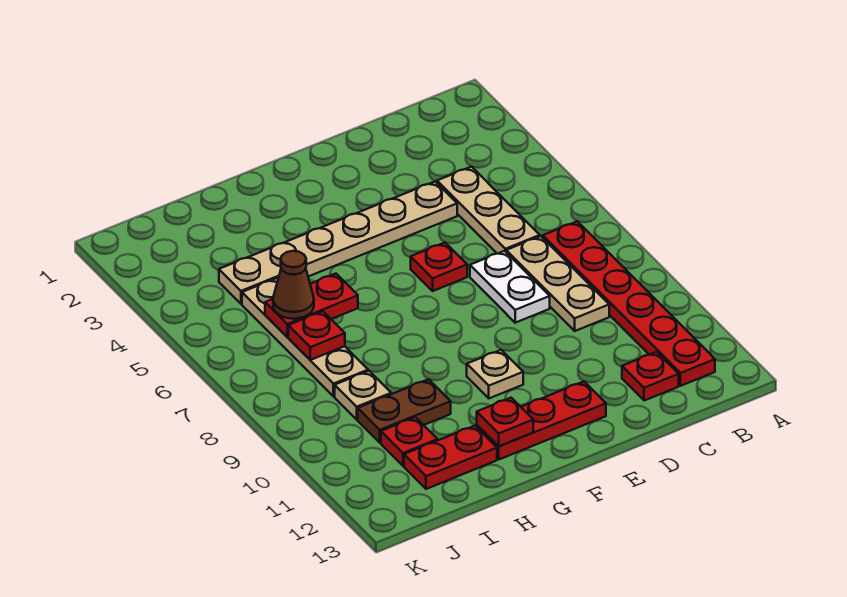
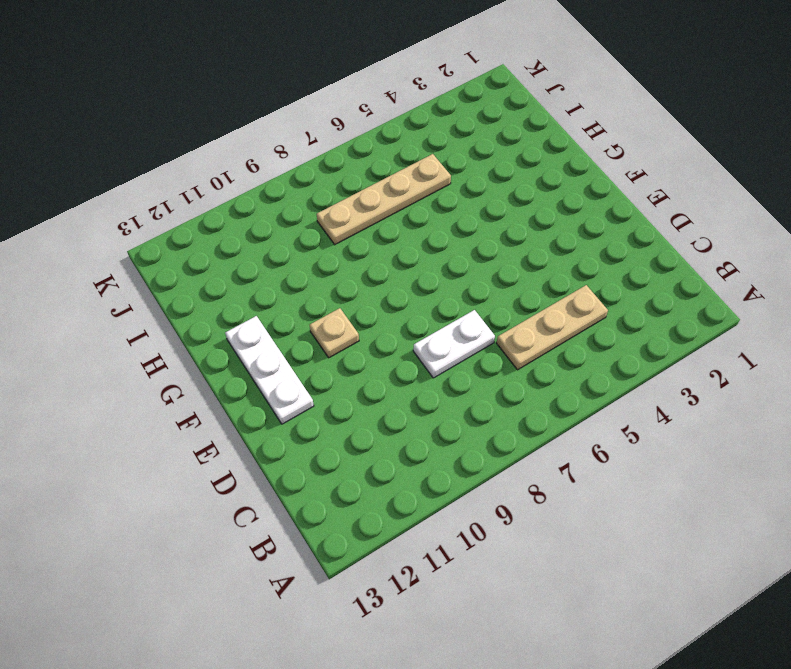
white plate E12:G12 level 1 -> red plate E12:G12 level 1
none -> red plate B7:B12 level 1
none -> tan plate C7:C9 level 1
none -> red plate C12 level 1

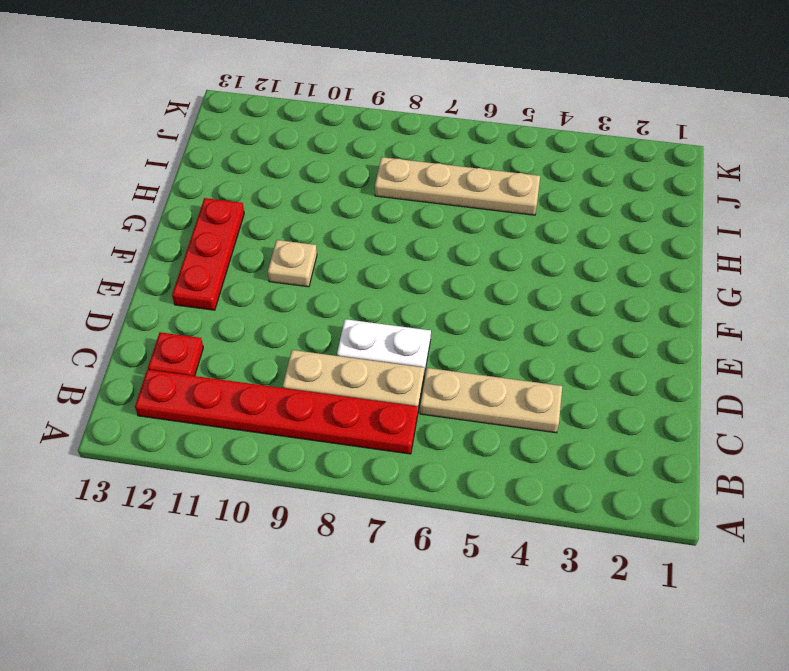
none -> tan plate D4:I4 level 1
none -> red plate E6 level 1
none -> brown plate H10:I10 level 1

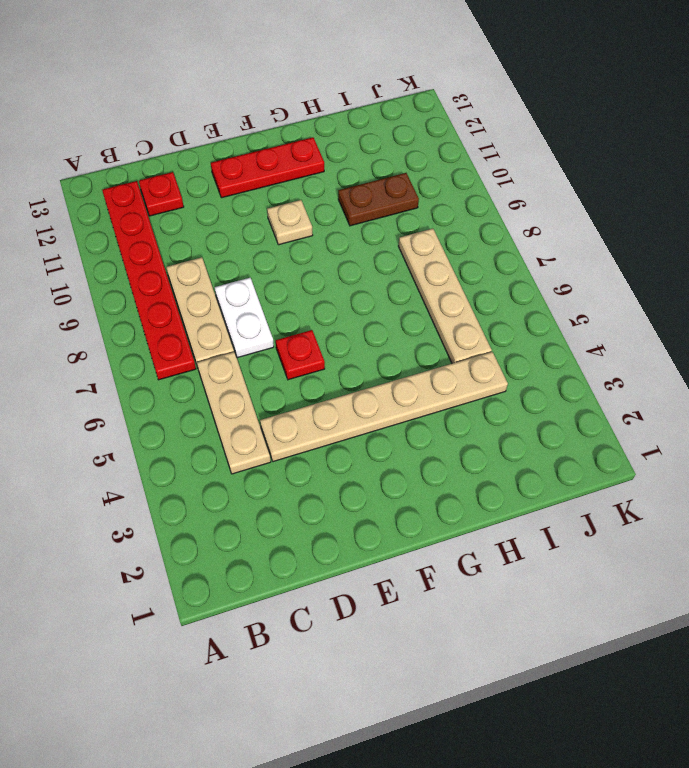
none -> red plate H12:I12 level 1
none -> tan plate I9 level 1
none -> red plate I11 level 1

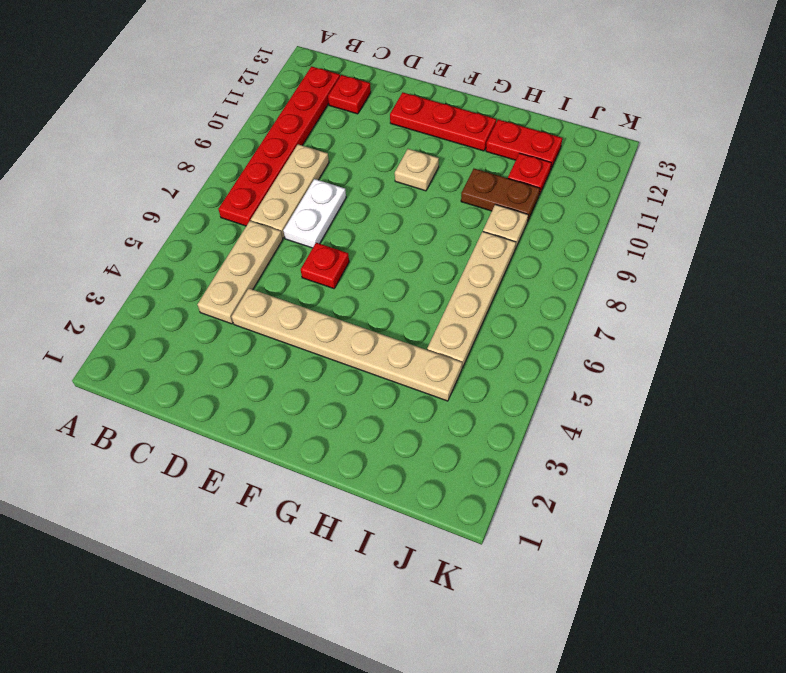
none -> red plate G12 level 2
none -> red plate H6:I6 level 2
none -> red plate I7 level 2

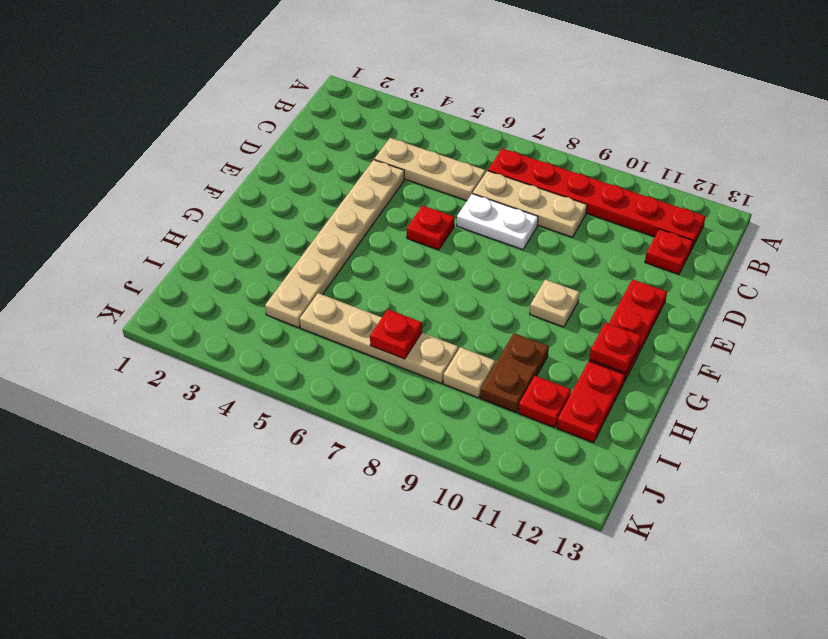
none -> red plate H6:I6 level 2
none -> brown cone I6 level 3

